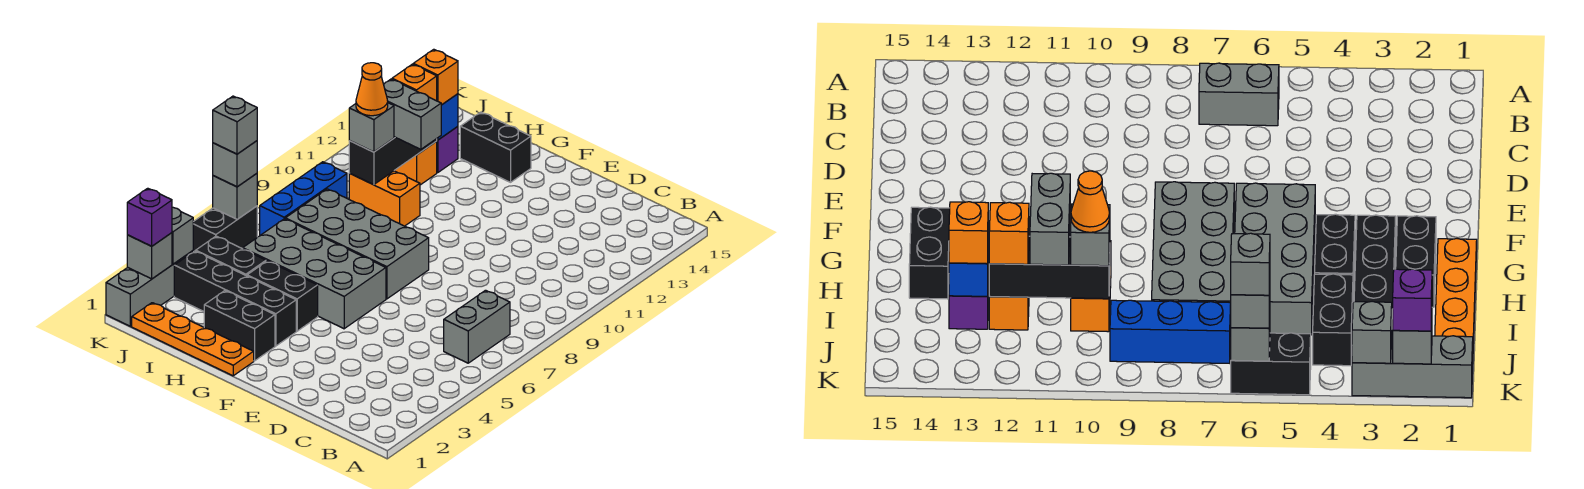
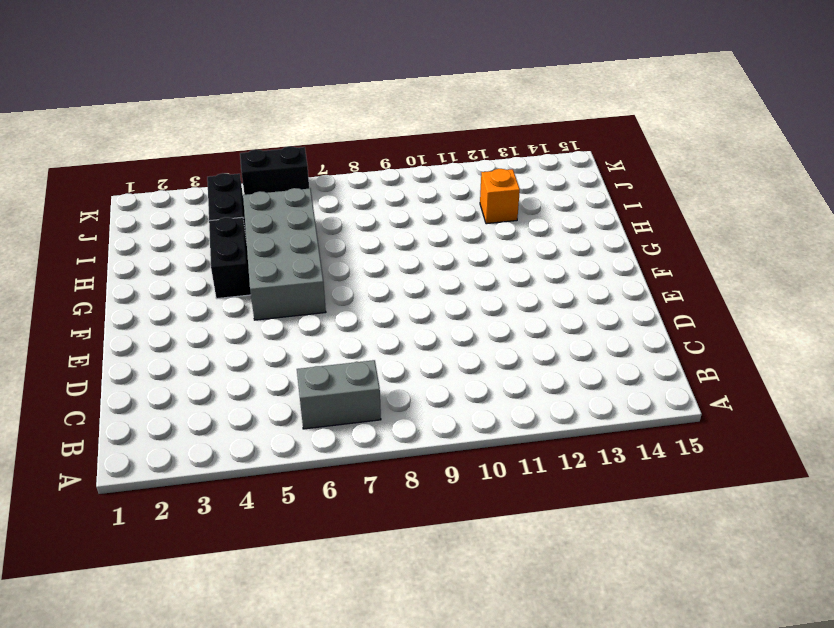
none -> grey brick F7:I8 level 1
none -> orange plate G1:J1 level 1
none -> black brick G2:H2 level 1

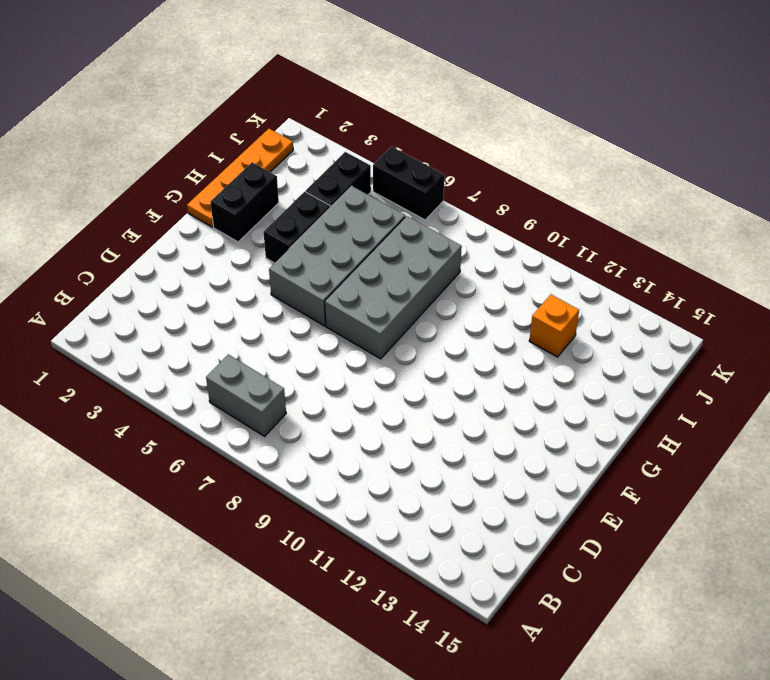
none -> black brick G3:J3 level 1
none -> black brick G14:H14 level 1
none -> orange brick H10:I10 level 1

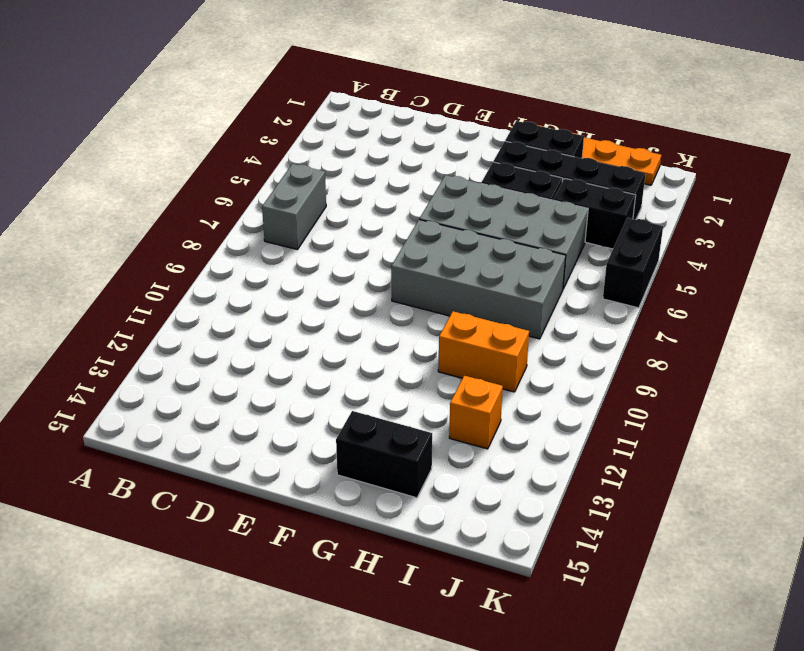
none -> purple brick I13 level 1
none -> blue brick J7:J9 level 1
none -> grey brick K1:K3 level 1

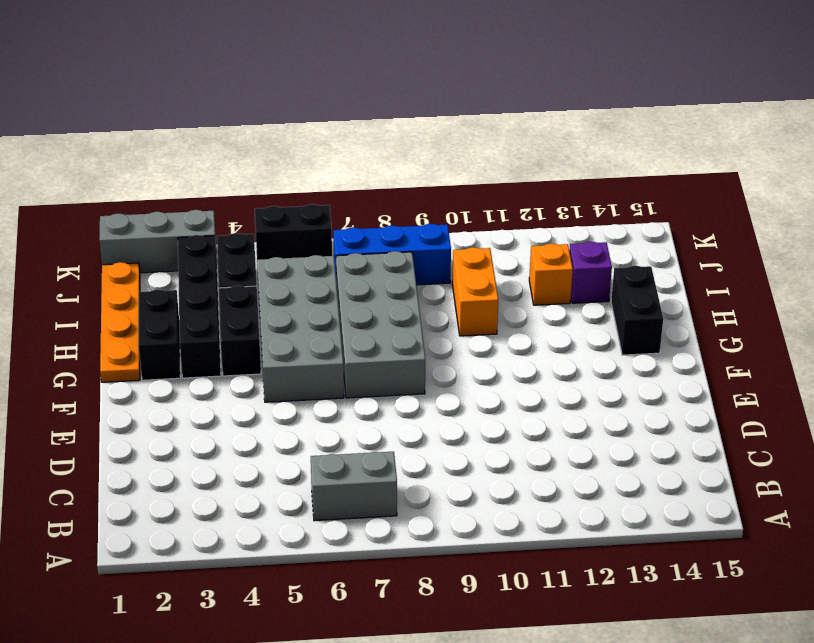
none -> black brick I10:I12 level 2
none -> blue brick I13 level 2
none -> grey brick K2 level 2

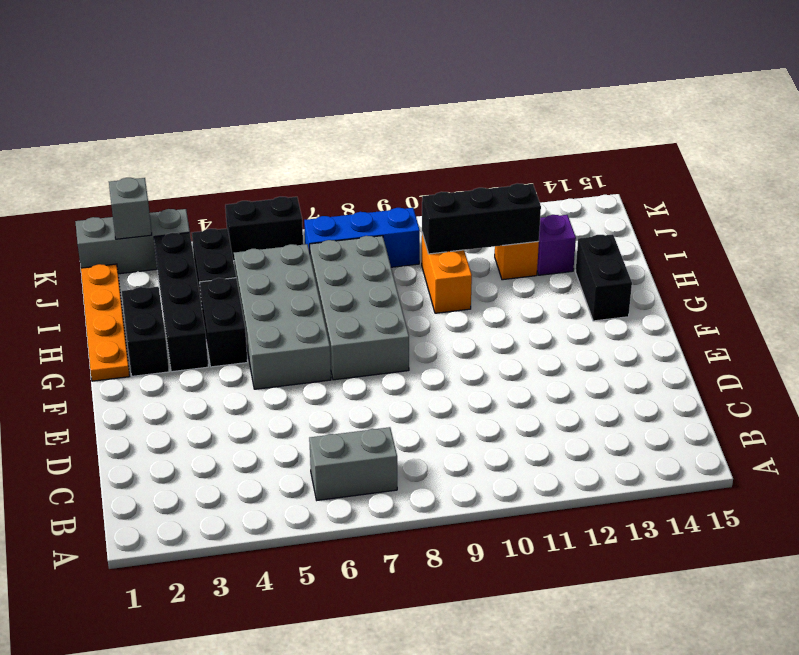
none -> blue brick I13 level 2
none -> grey brick K3 level 2
none -> grey brick K6 level 2

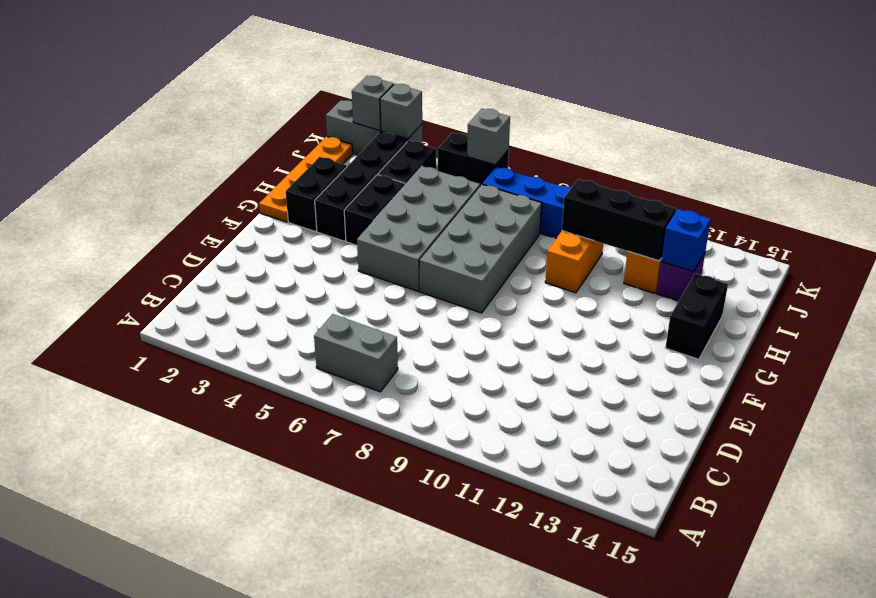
none -> grey brick H11:I11 level 3
none -> grey brick I10 level 3
none -> orange brick I12 level 3

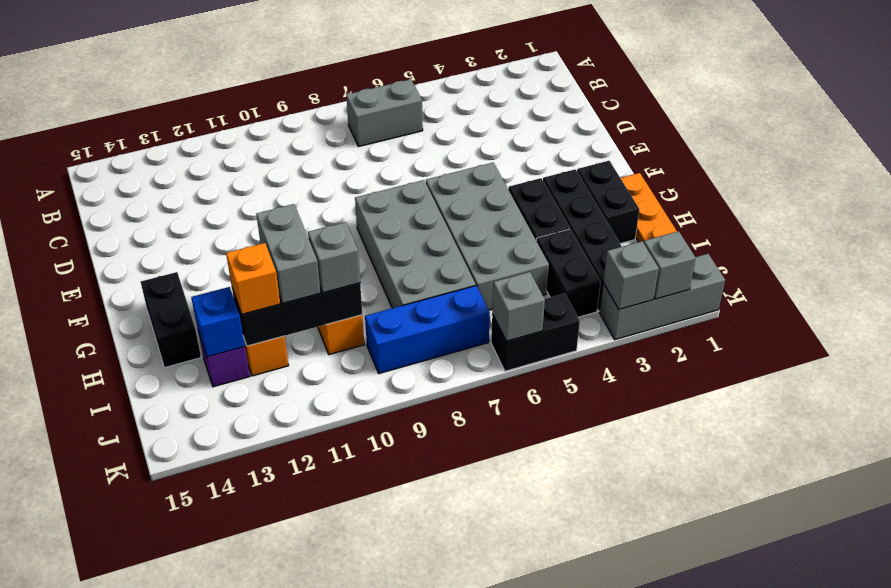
none -> orange brick I13 level 3
none -> purple brick K2 level 3
none -> grey brick K6 level 3

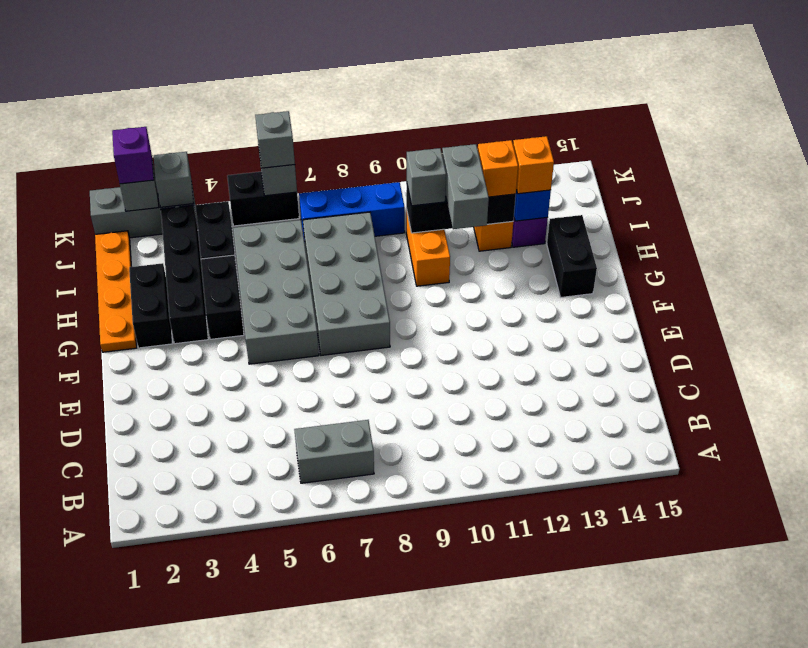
none -> orange cone I10 level 4
none -> grey brick K6 level 4

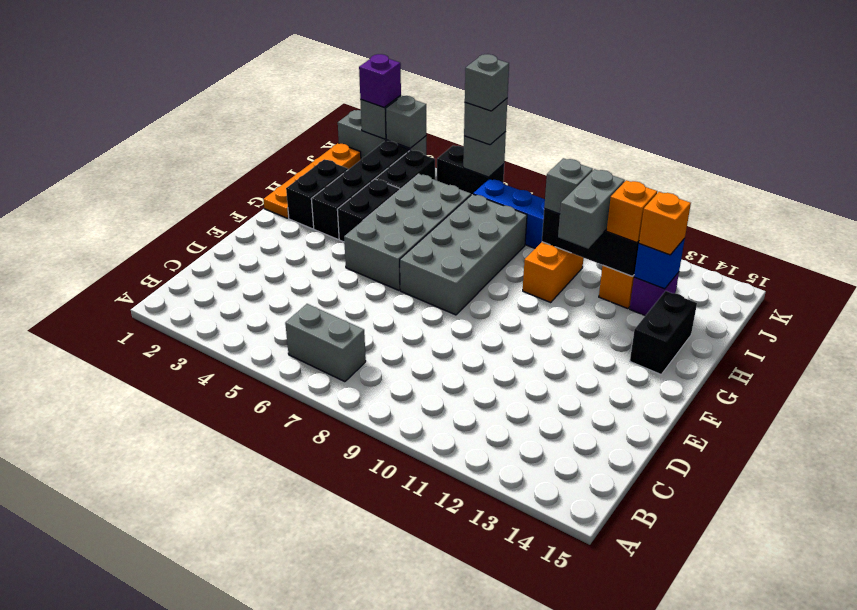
none -> orange cone I10 level 4

